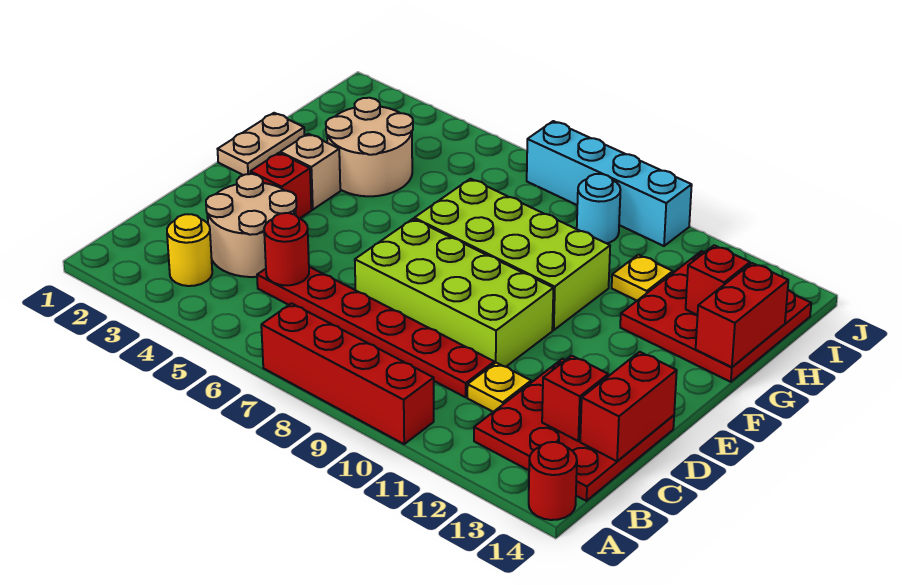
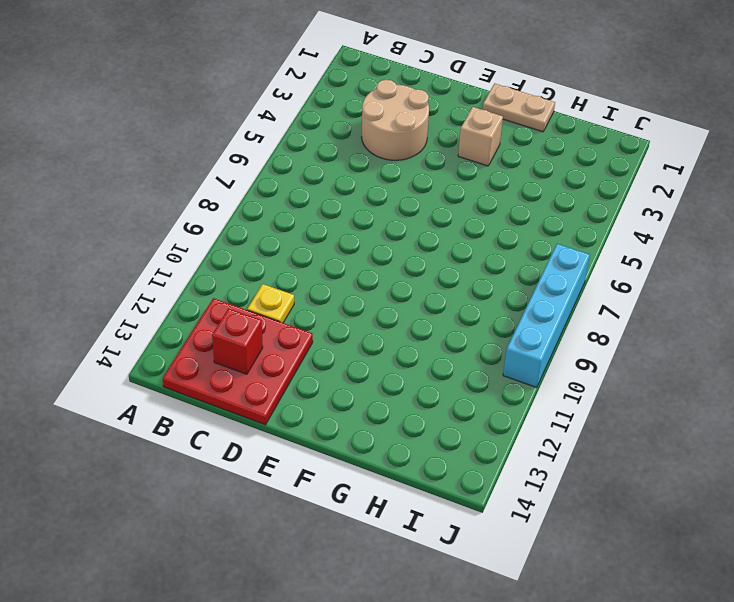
none -> red brick A7:A10 level 1
none -> red round brick A14 level 1
none -> yellow round brick B3 level 1

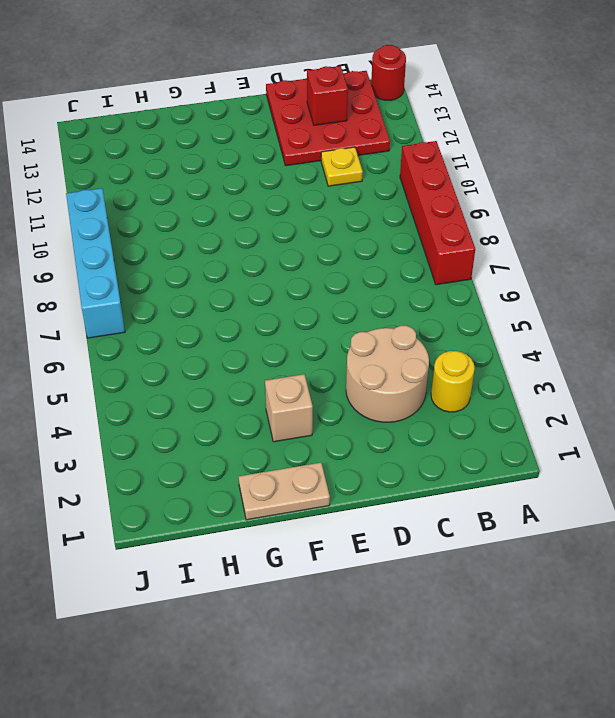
none -> red plate C5:C10 level 1
none -> lime brick D7:E10 level 1
none -> red brick E3 level 1

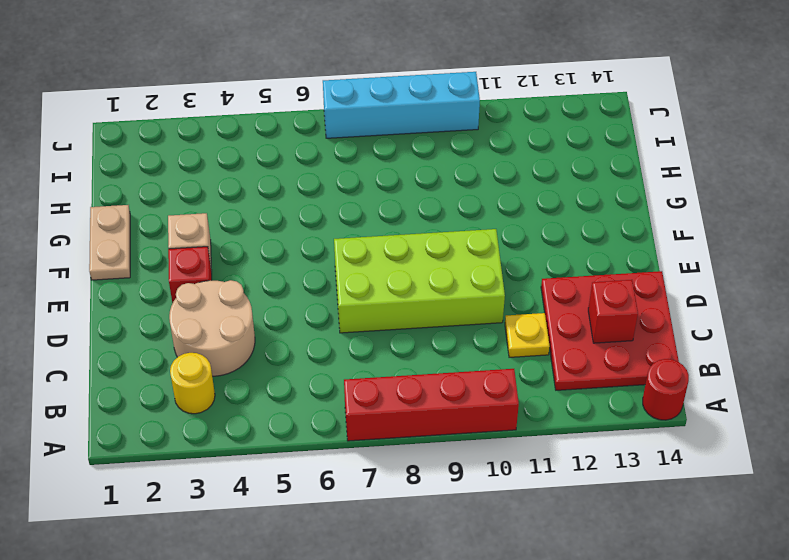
none -> red plate C5:C10 level 1
none -> lime brick F7:G10 level 1
none -> tan round brick G3:H4 level 1

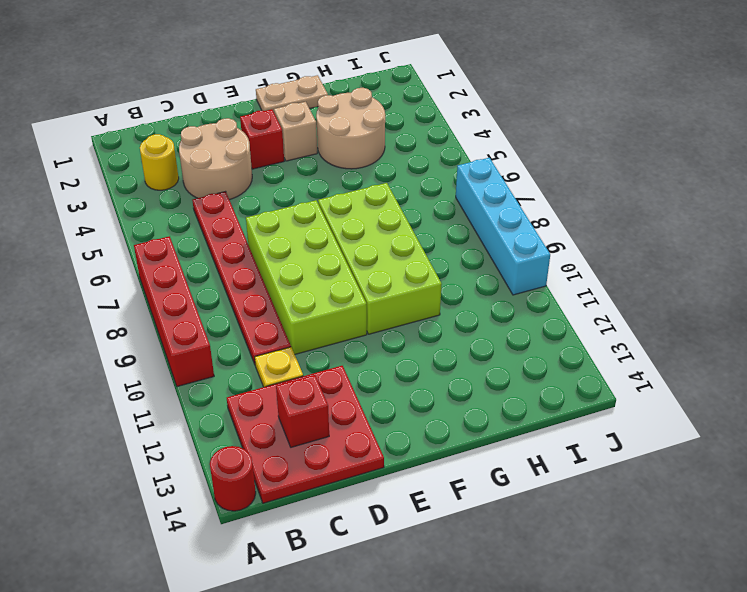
none -> red plate G12:I14 level 1
none -> yellow plate H11 level 1
none -> cyan round brick I9 level 1

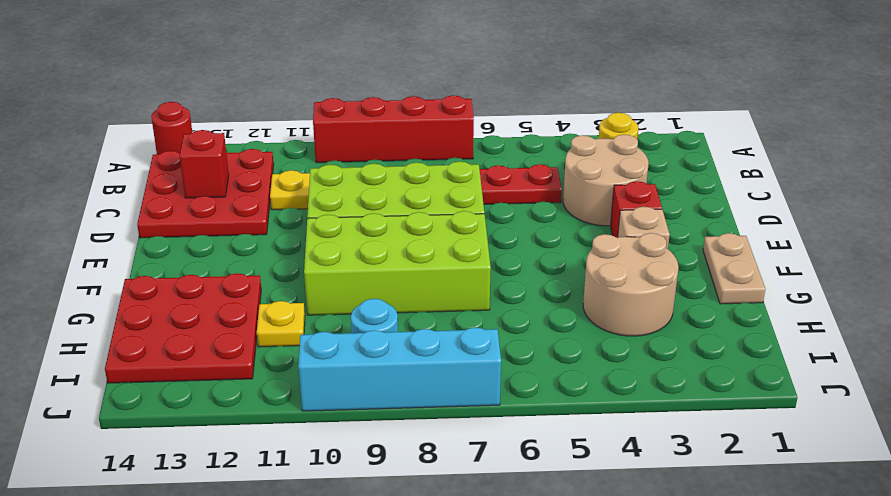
none -> red round brick C5 level 2
none -> red brick C14:D14 level 2
none -> red brick G14:H14 level 2

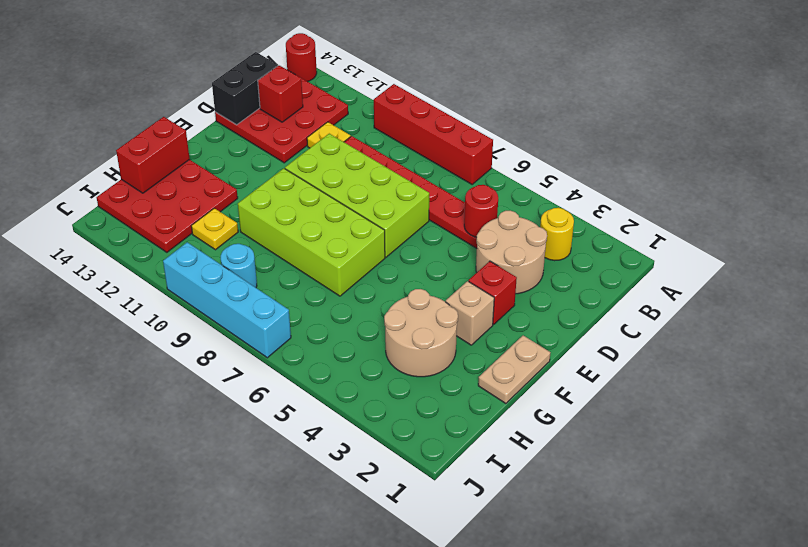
black brick C14:D14 level 2 -> red brick C14:D14 level 2
none -> red brick H13 level 2

